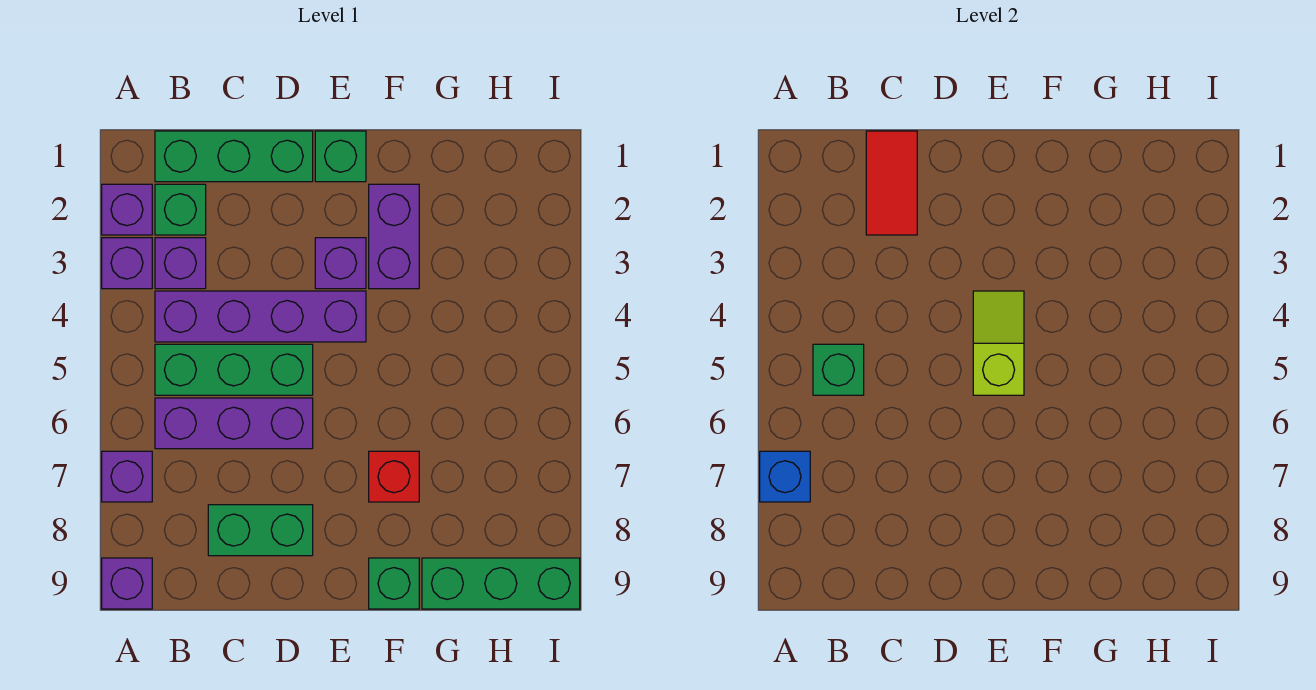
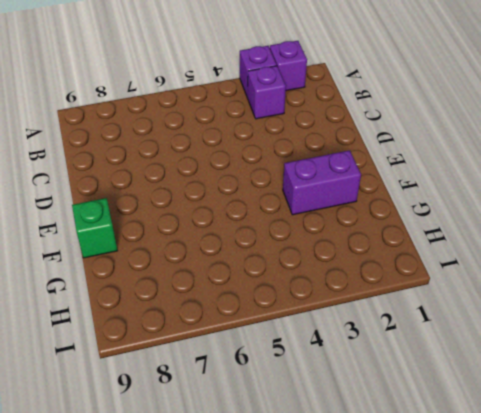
none -> purple brick A7 level 1
none -> purple brick A9 level 1
none -> green brick B1:D1 level 1

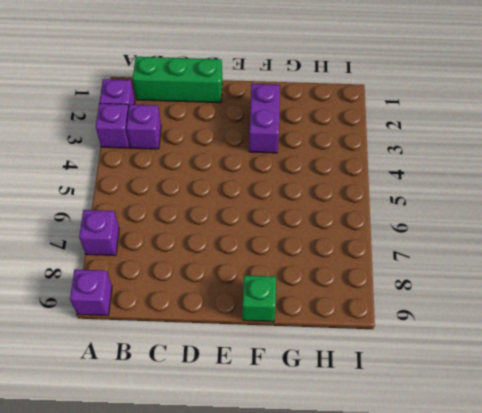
none -> green brick B2 level 1
none -> purple brick B4:E4 level 1
none -> green brick B5:D5 level 1

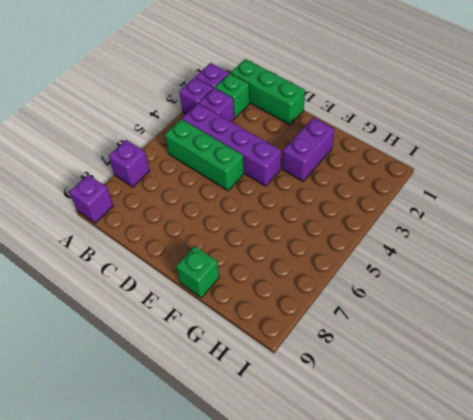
none -> purple brick B6:D6 level 1
none -> green brick C8:D8 level 1
none -> green brick E1 level 1

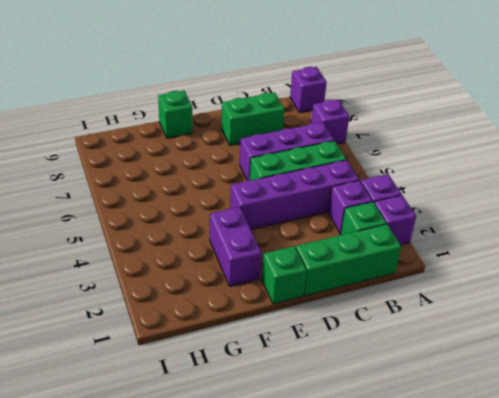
none -> purple brick E3 level 1
none -> red brick F7 level 1
none -> green brick G9:I9 level 1

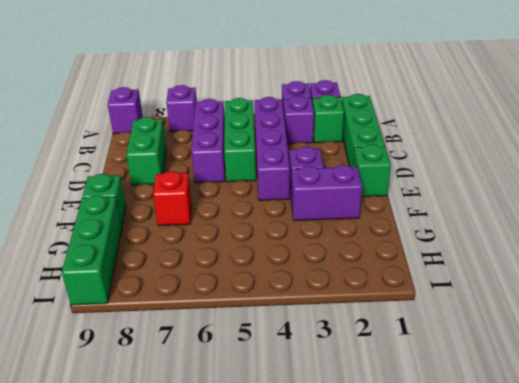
none -> blue brick A7 level 2
none -> green brick B5 level 2
none -> red tile C1:C2 level 2

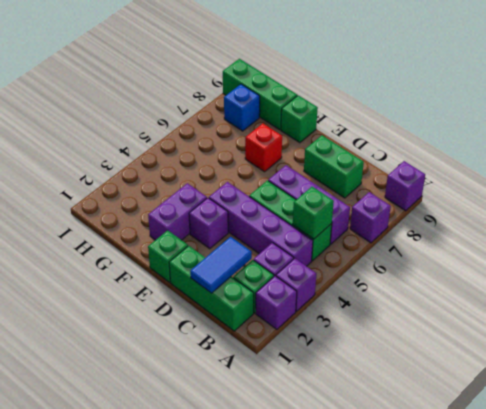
blue tile C1:C2 level 2 -> red tile C1:C2 level 2
blue brick H8 level 1 -> blue brick A7 level 2
none -> lime slope E4:E5 level 2 top 5

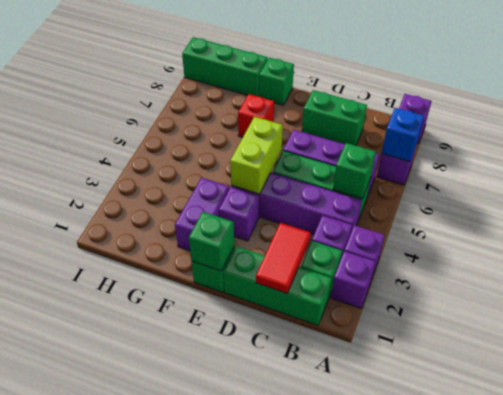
green brick E1 level 2 -> none
lime brick E4:E5 level 2 -> lime slope E4:E5 level 2 top 5

